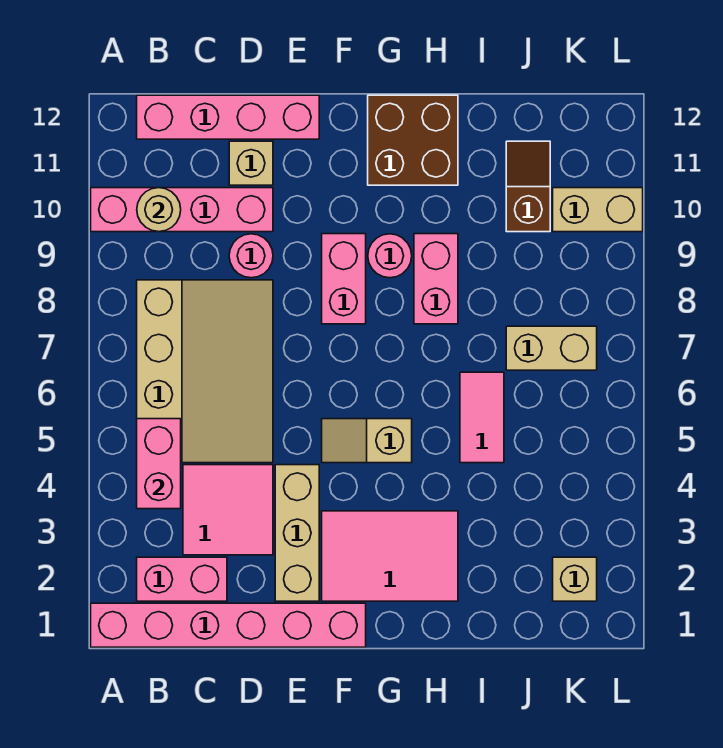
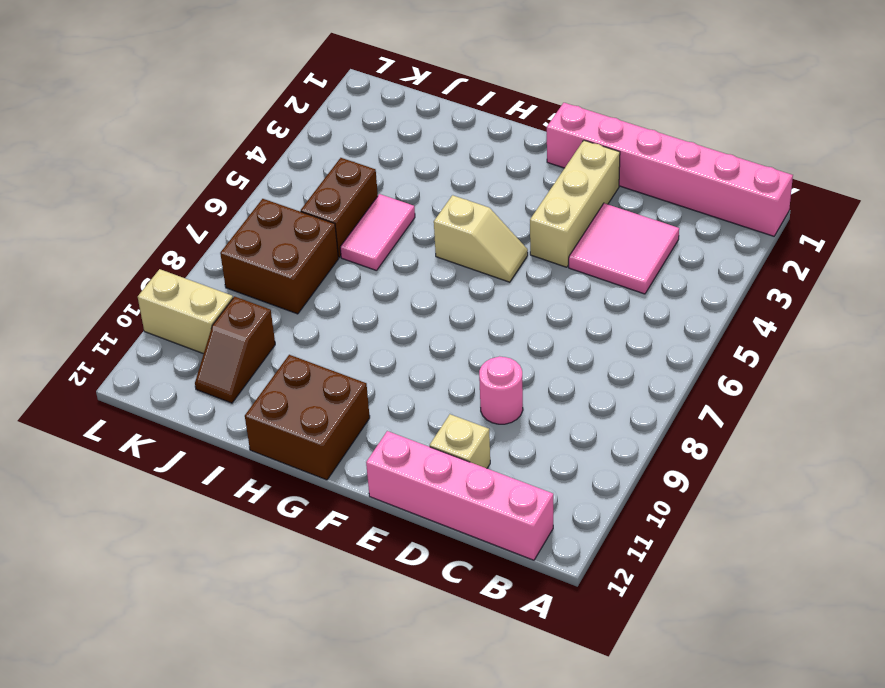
brown brick J5:J6 level 1 -> none
brown brick J7:K8 level 1 -> tan brick J7:K7 level 1
none -> pink brick A10:D10 level 1
none -> pink brick B2:C2 level 1
none -> tan slope B5:D8 level 1 top B

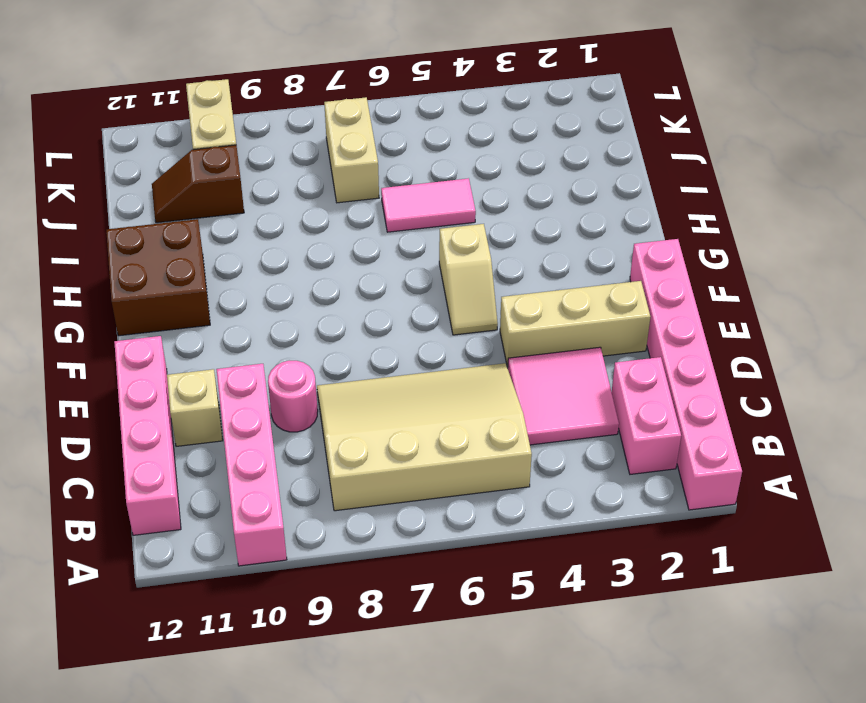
none -> pink tile F2:H3 level 1
none -> pink brick F8:F9 level 1
none -> pink round brick G9 level 1

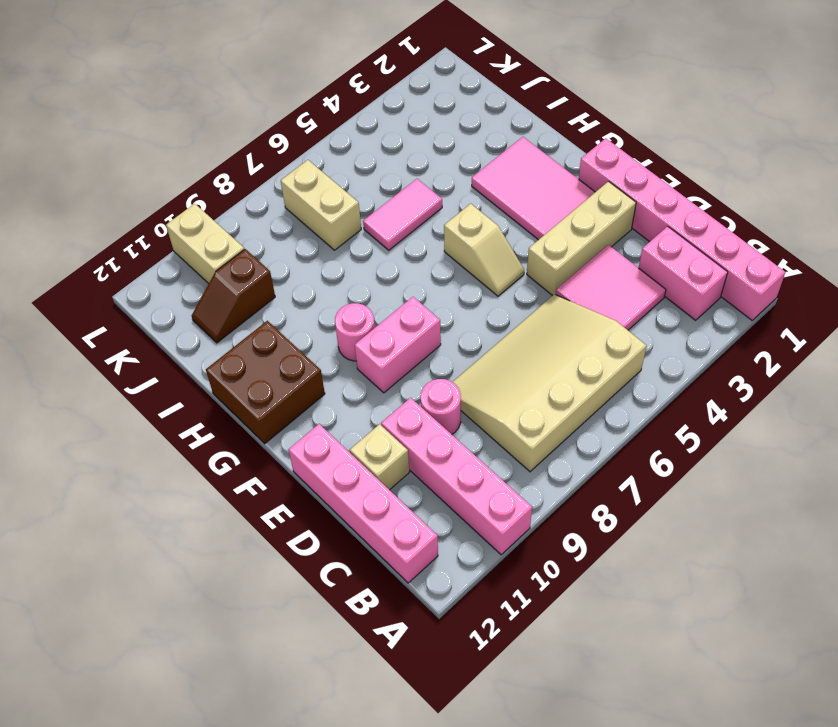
none -> pink brick H8:H9 level 1
none -> tan brick K2 level 1
none -> pink brick B4:B5 level 2

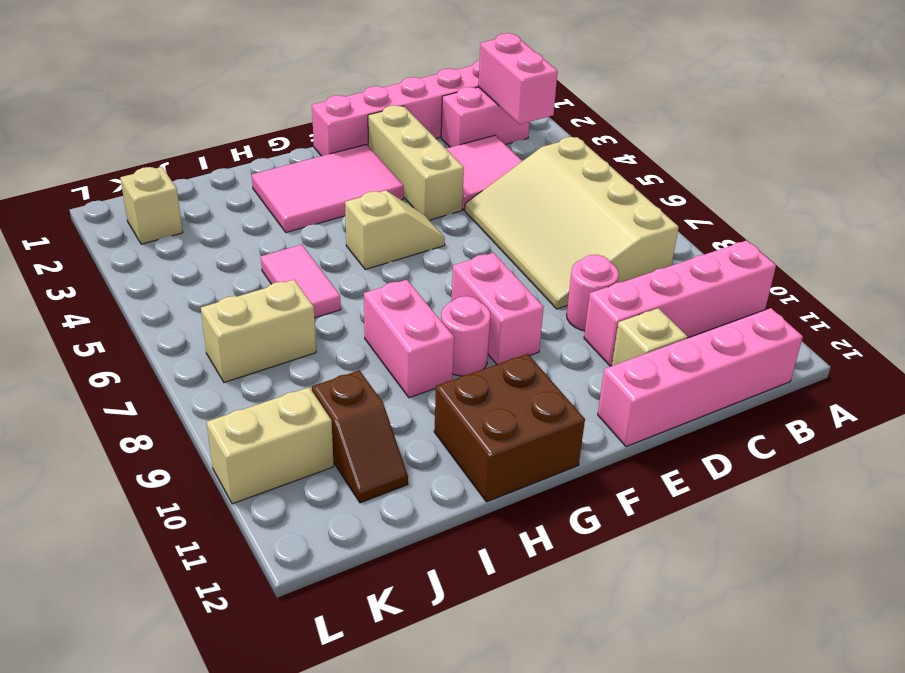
pink brick B2:B3 level 2 -> pink brick B4:B5 level 2
none -> tan round brick B10 level 2

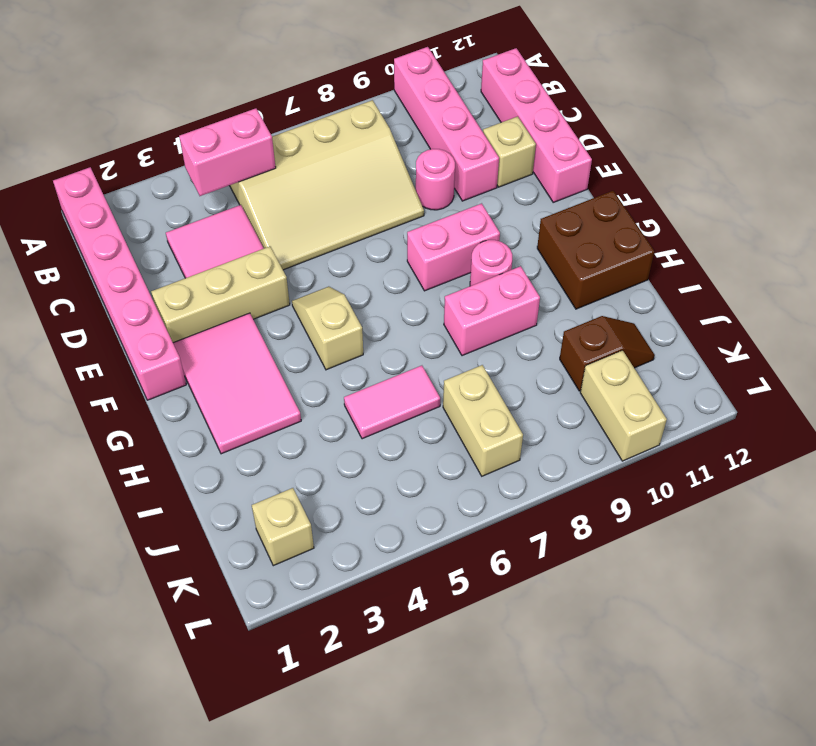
none -> pink brick B2:C2 level 1
none -> tan round brick B10 level 2

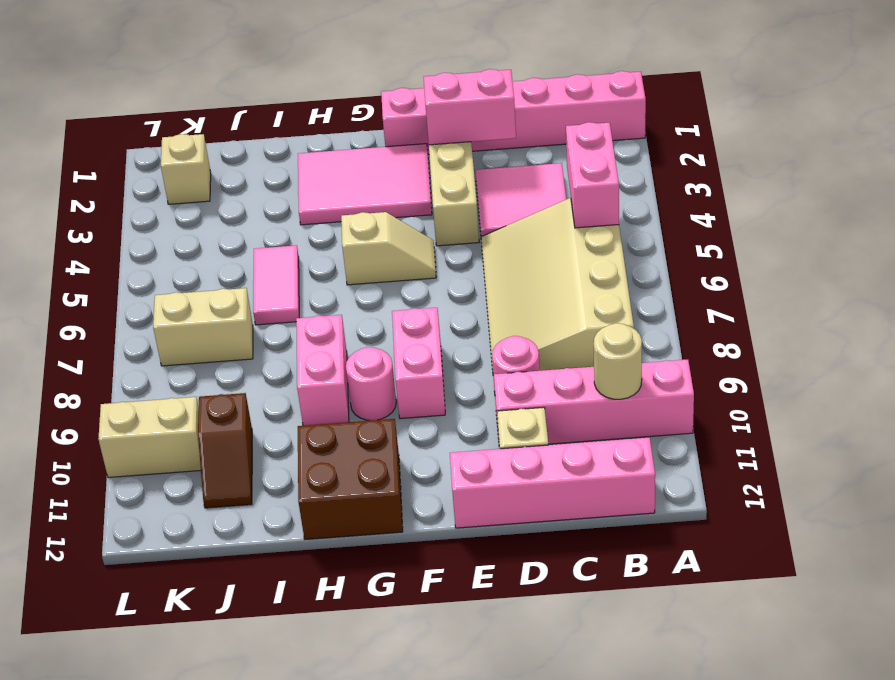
pink brick D2:E2 level 2 -> pink brick B2:C2 level 1

